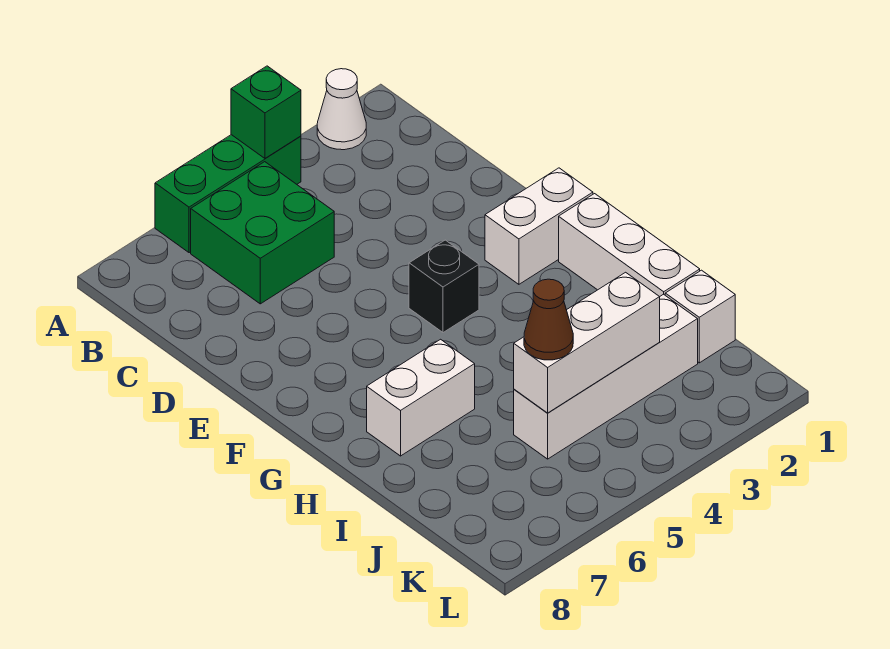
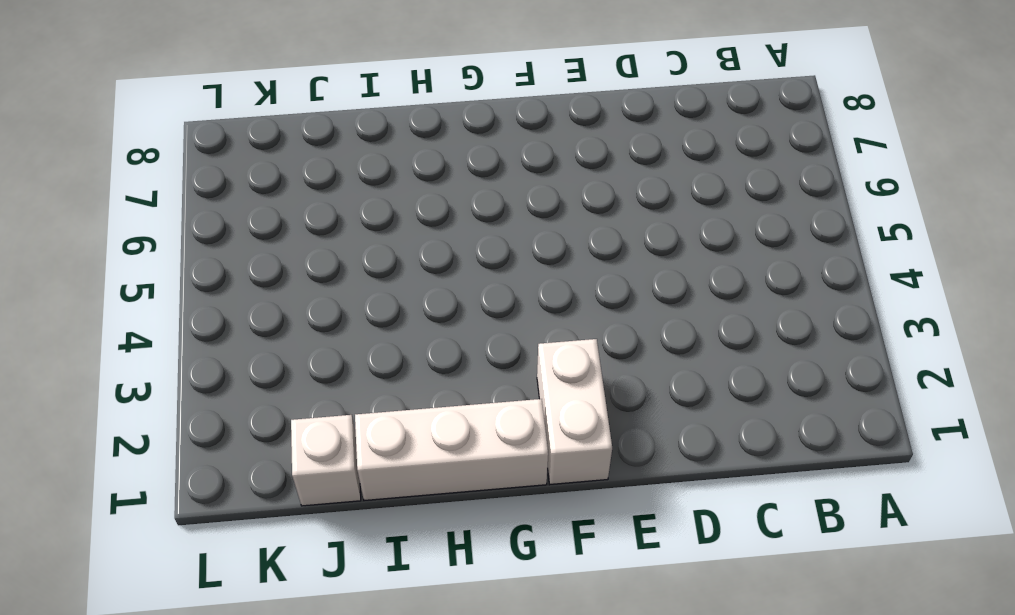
none -> white cone A2 level 1
none -> green brick A4:A6 level 1
none -> green brick B5:C6 level 1

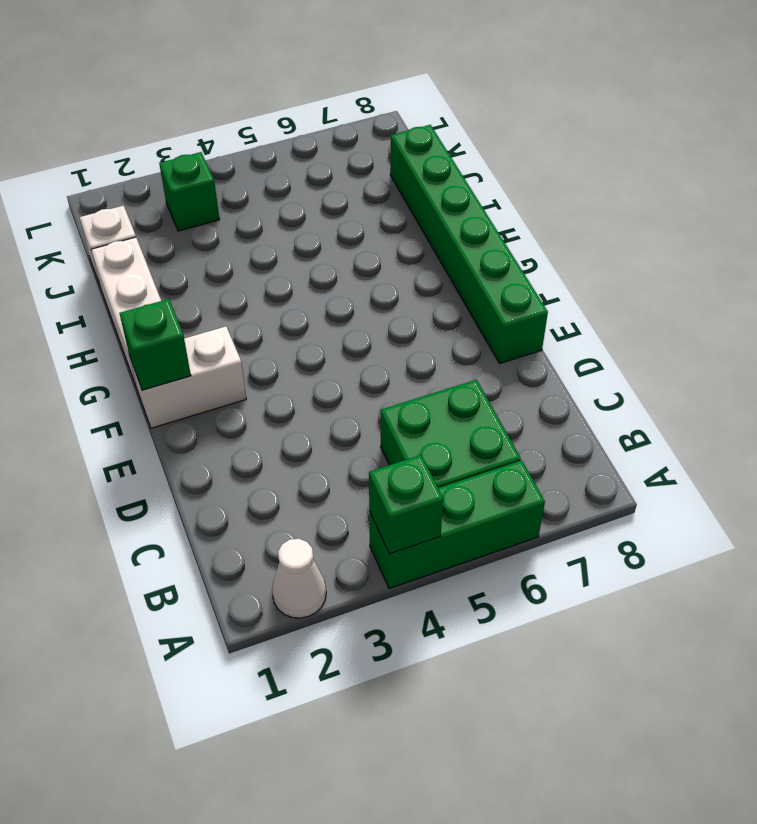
green brick E8:J8 level 1 -> none
green brick F1 level 2 -> none
green brick K3 level 1 -> none
none -> black brick F4 level 1
none -> white brick H6:H7 level 1
none -> white brick J2:J5 level 1

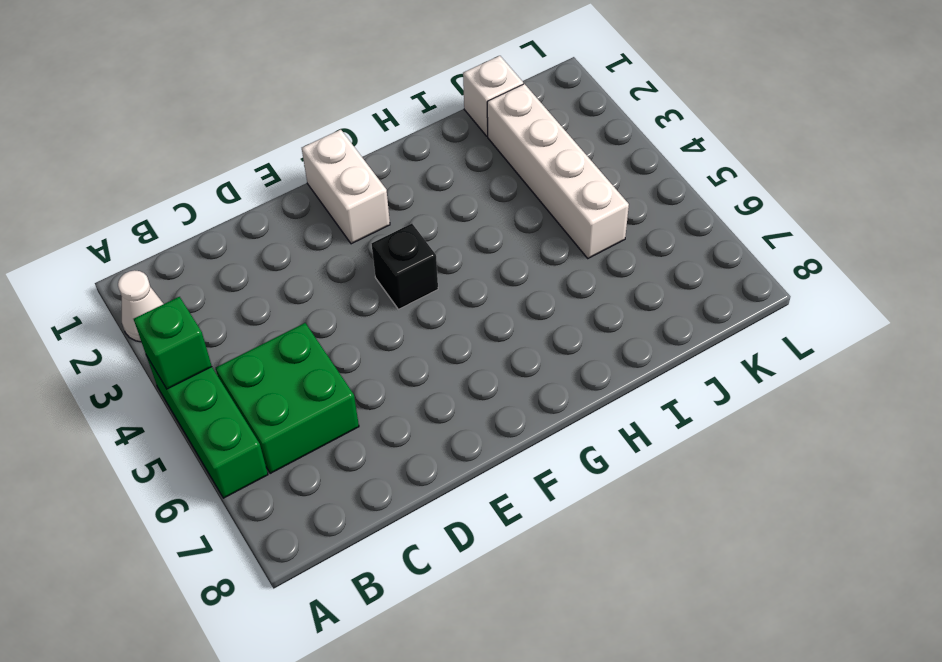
none -> white brick G1:I1 level 1
none -> white brick H6:H7 level 1
none -> white brick J3:J5 level 2

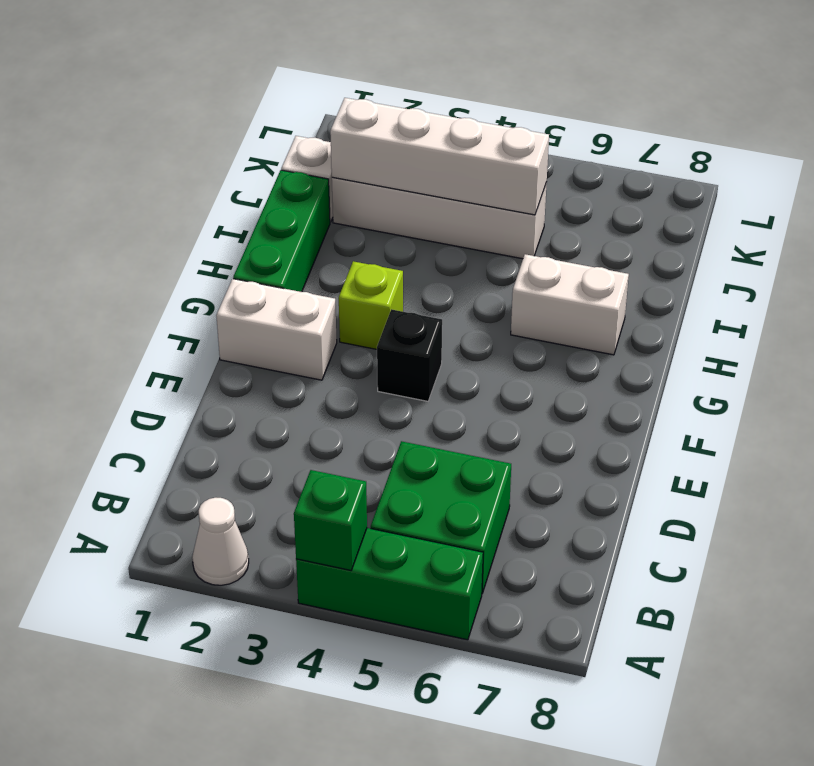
green brick G1:I1 level 1 -> white brick G1:I1 level 1
lime brick G3 level 1 -> none
white brick J2:J5 level 2 -> white brick J3:J5 level 2
none -> brown cone J5 level 3

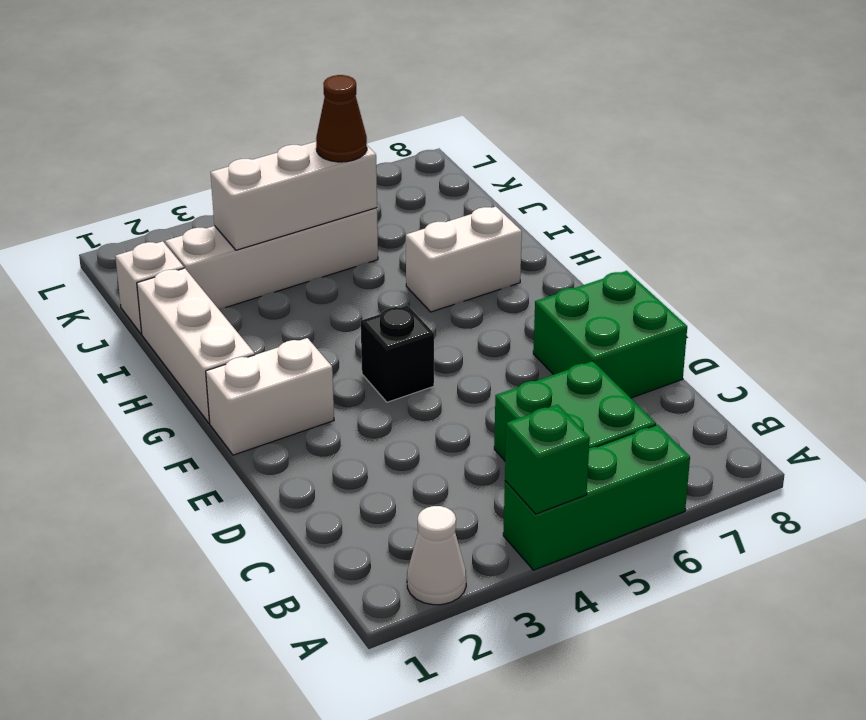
green brick D7:E8 level 1 -> none

